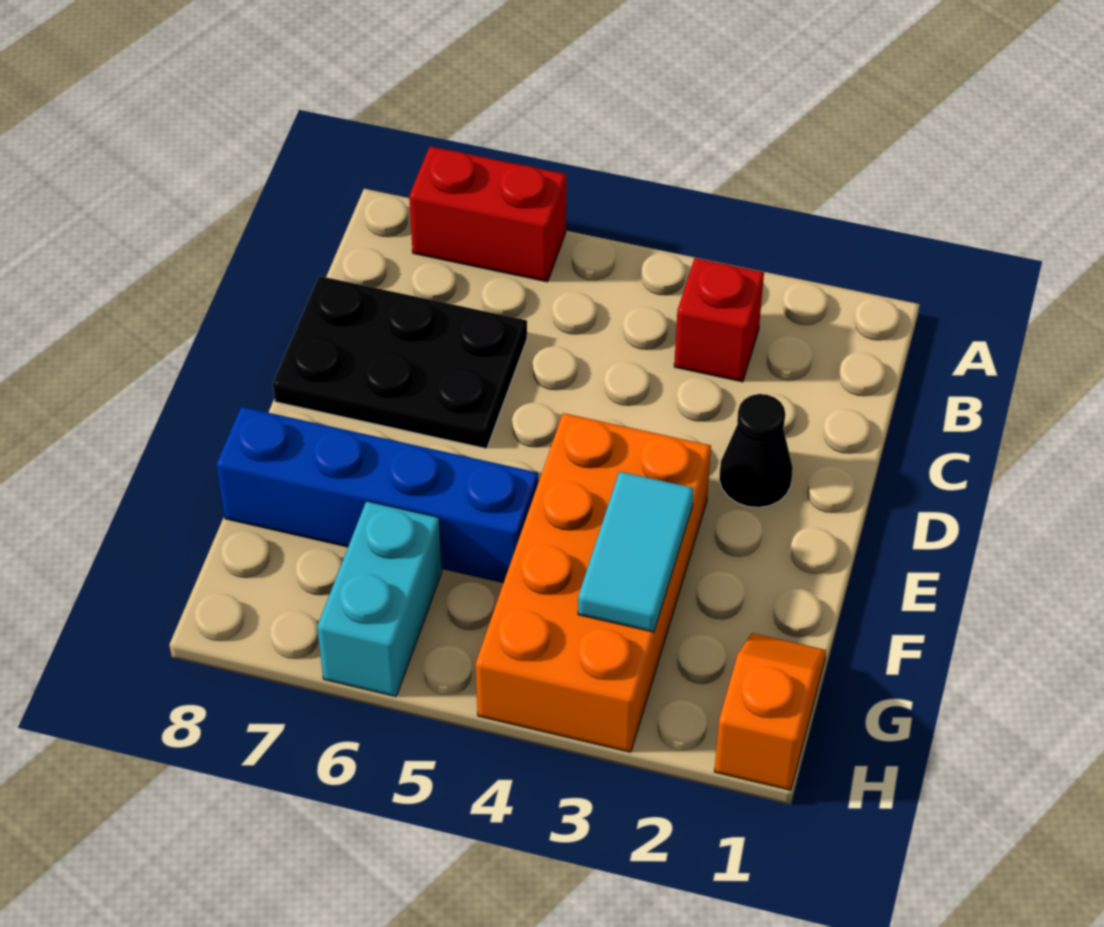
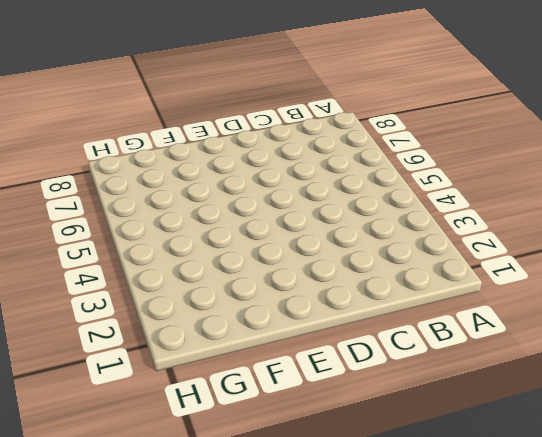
none -> red brick A6:A7 level 1
none -> red brick B3 level 1

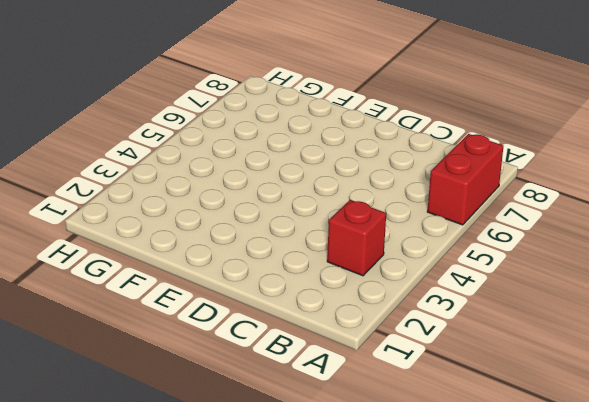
none -> black plate C6:D8 level 1
none -> black cone D2 level 1

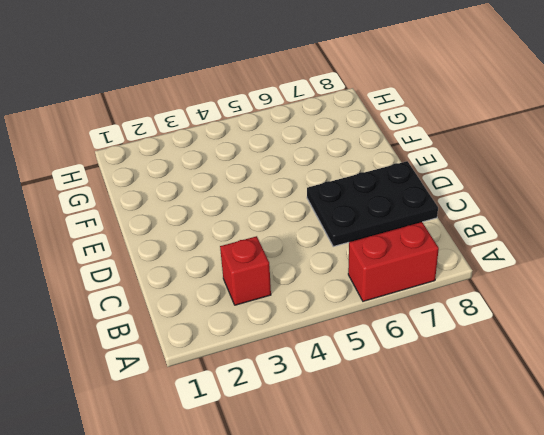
none -> black cone D2 level 1
none -> orange brick E3:H4 level 1

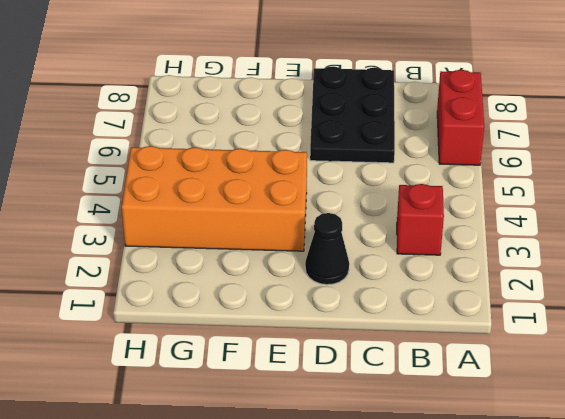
none -> blue brick F5:F8 level 1
none -> orange slope G1:H1 level 1 top H

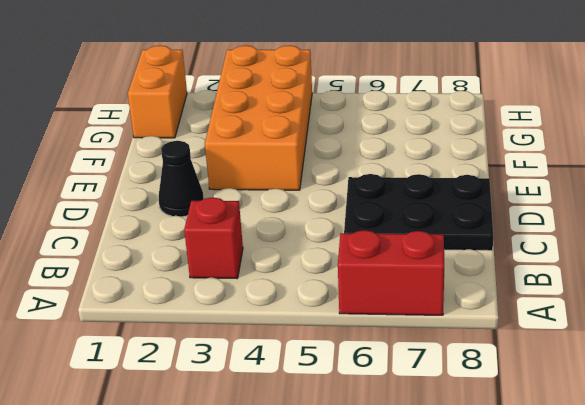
orange brick G1:H1 level 1 -> orange slope G1:H1 level 1 top H
none -> blue brick F5:F8 level 1
none -> cyan brick G6:H6 level 1

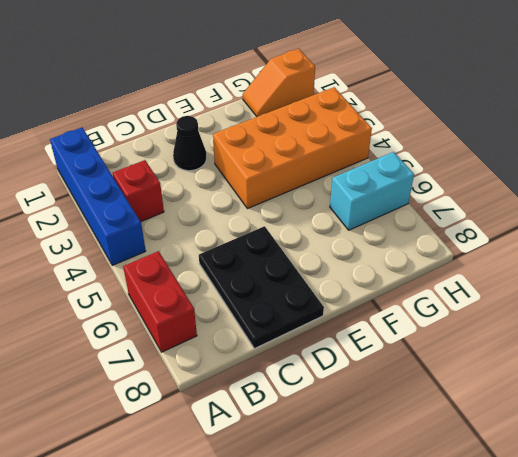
blue brick A1:A4 level 1 -> blue brick F5:F8 level 1
none -> cyan tile F3:G3 level 2

